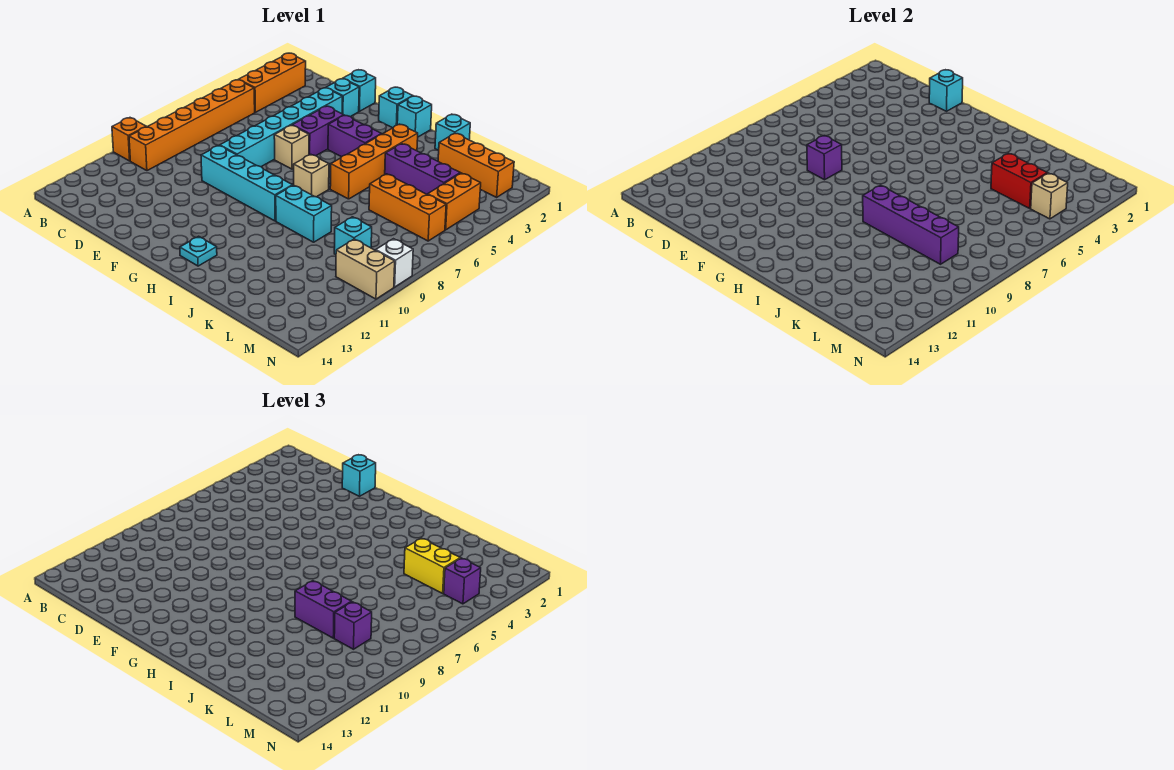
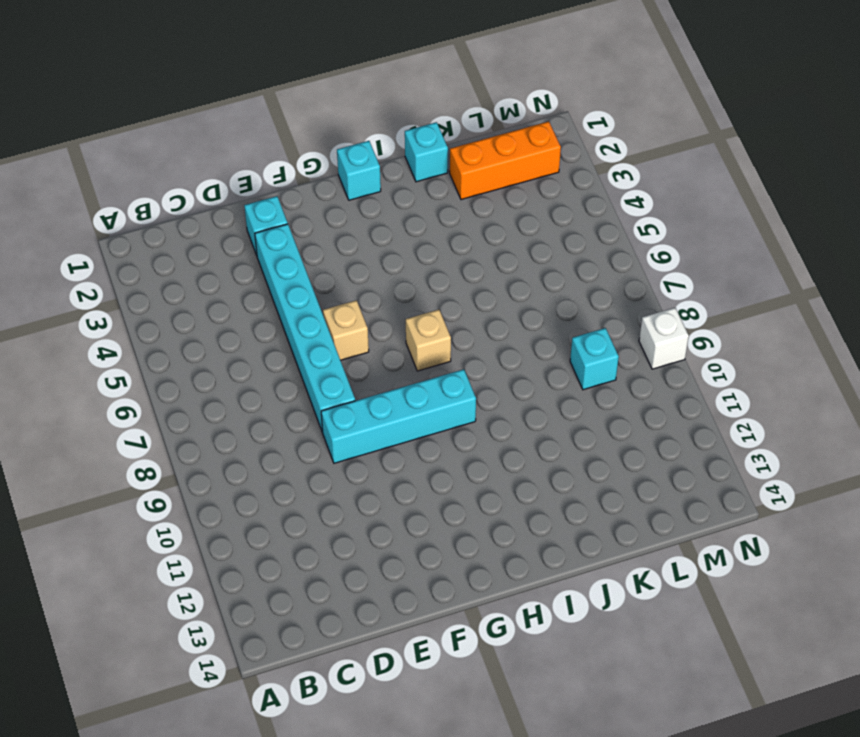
none -> orange brick A10 level 1
none -> orange brick B2:B4 level 1
none -> orange brick B5:B10 level 1
none -> cyan brick E1 level 1

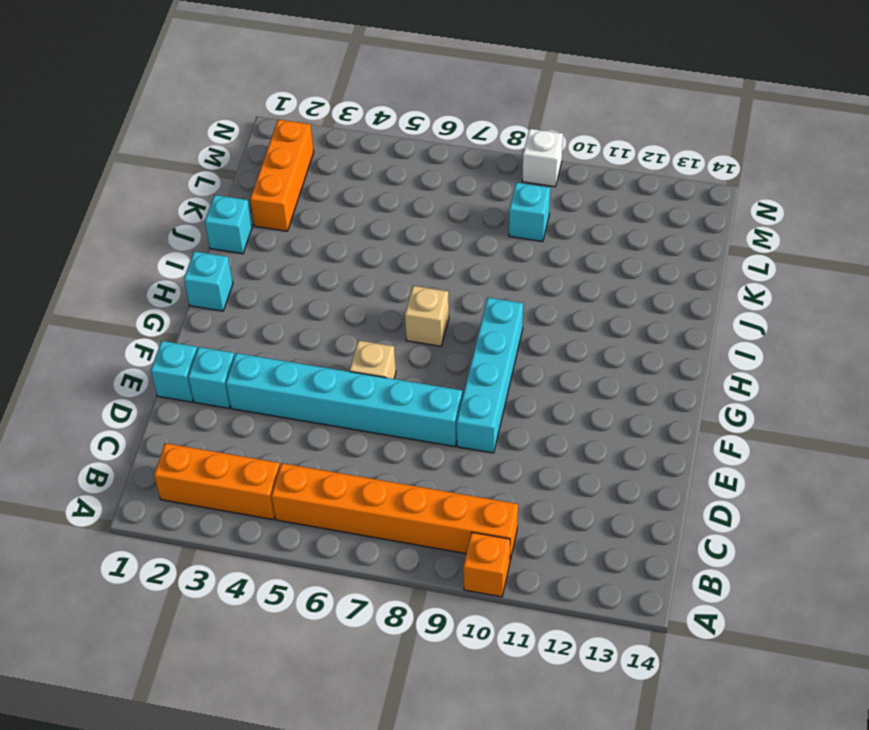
none -> purple brick F4:F5 level 1
none -> cyan brick G1 level 1
none -> purple brick G4:H4 level 1
none -> cyan plate H13 level 1

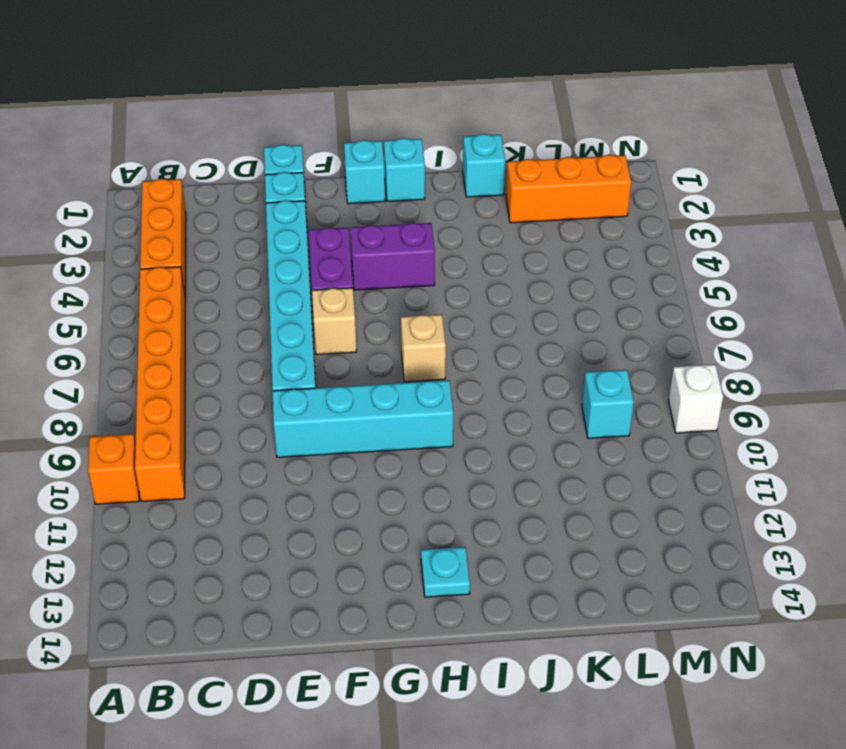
none -> orange brick I3:I6 level 1
none -> cyan brick I9:J9 level 1
none -> purple brick J4:L4 level 1
none -> orange brick K6:M6 level 1

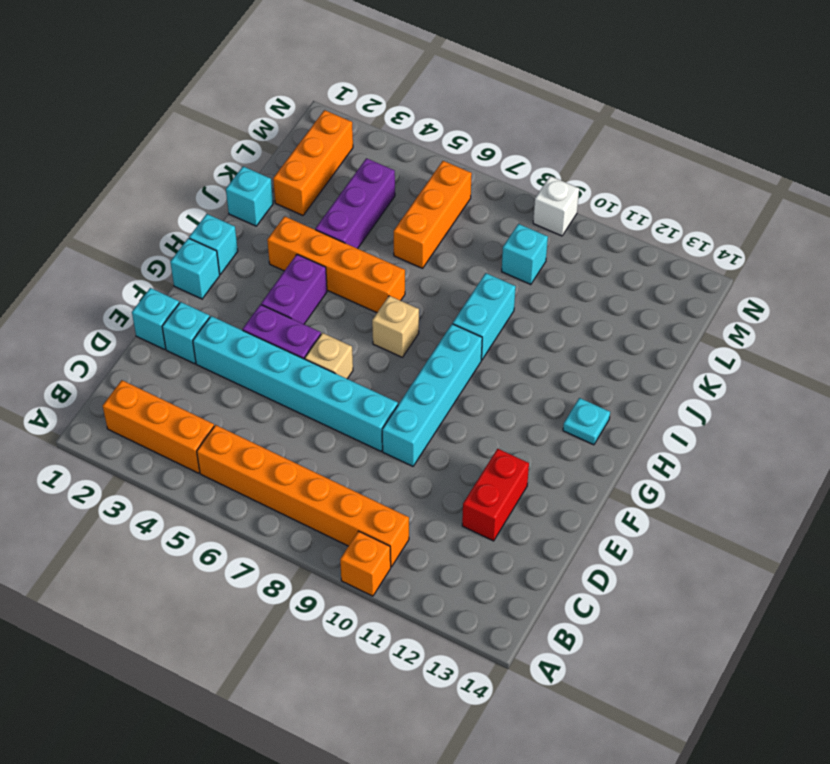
red brick D12:E12 level 1 -> red brick K4:L4 level 2
none -> orange brick M4:M5 level 1
none -> tan brick M10:N10 level 1
none -> cyan brick E1 level 2
none -> purple brick E8 level 2

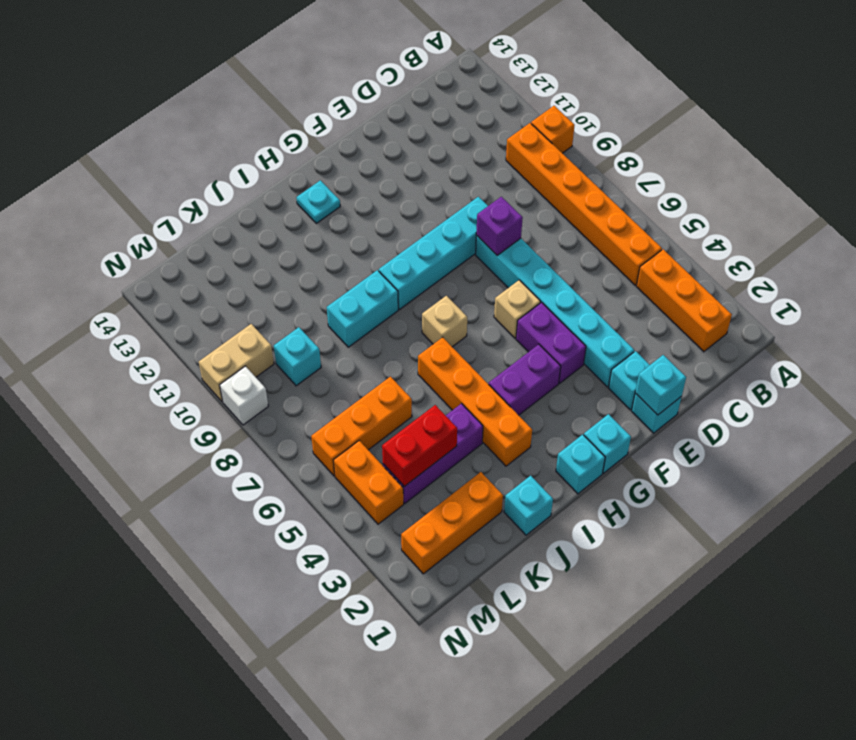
none -> purple brick I9:L9 level 2
none -> tan brick M4 level 2
none -> cyan brick E1 level 3
none -> purple brick J9:K9 level 3

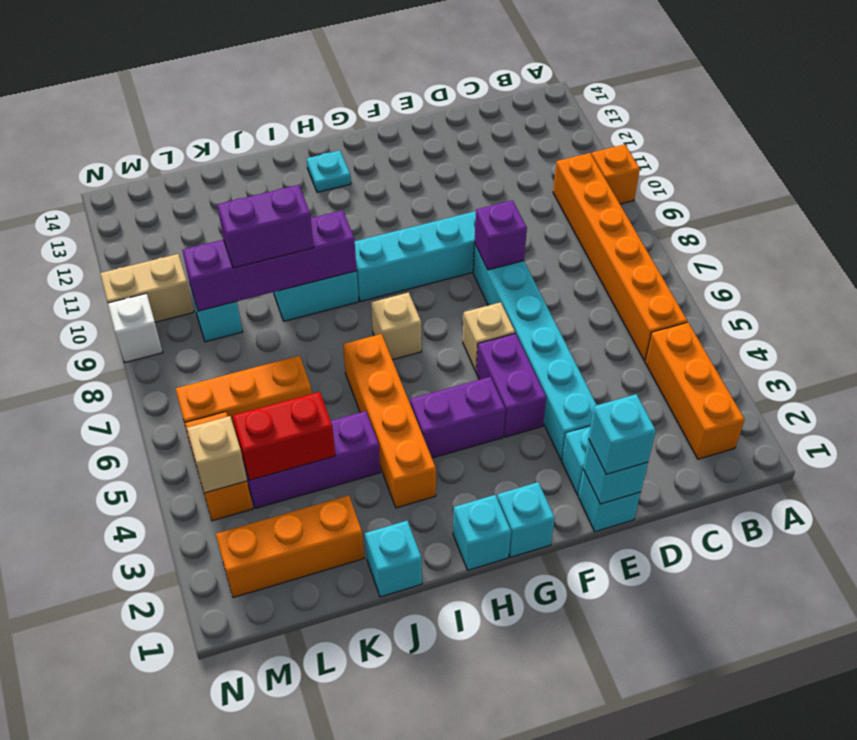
none -> yellow brick K4:L4 level 3
none -> purple brick L9 level 3
none -> purple brick M4 level 3

